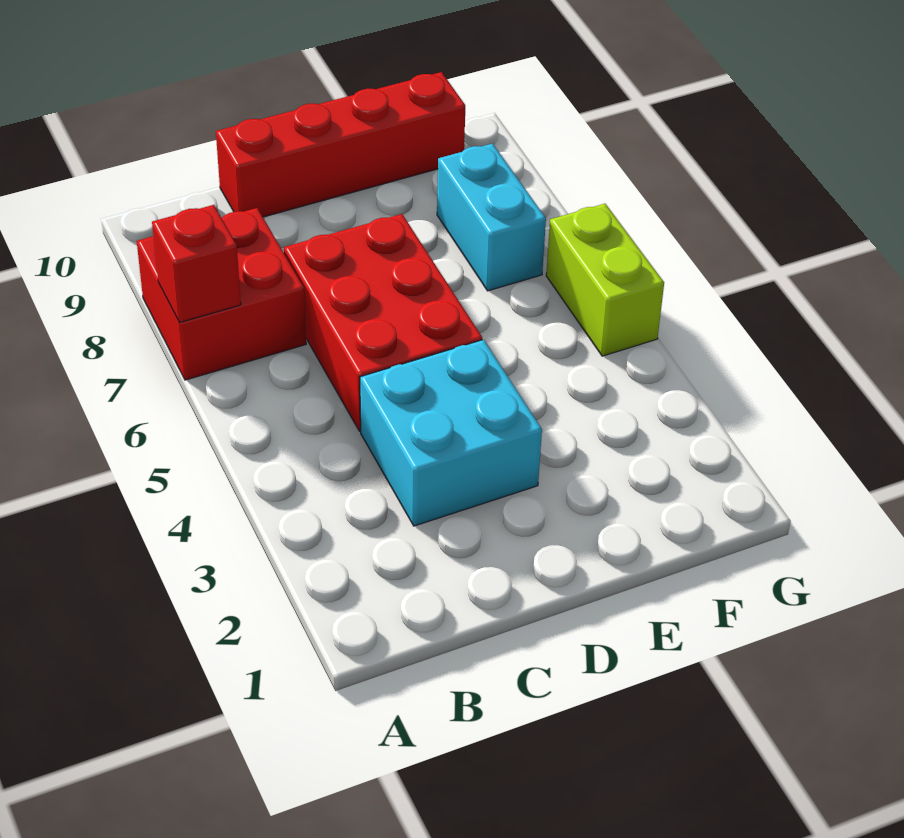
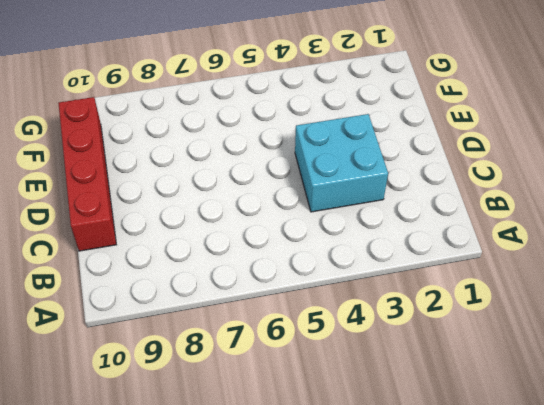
none -> red brick A7:B8 level 1
none -> red brick C5:D7 level 1

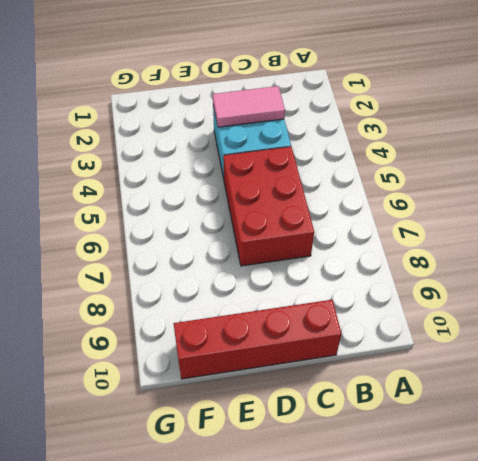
pink tile C3:D3 level 2 -> none
none -> red brick A7:B8 level 1
none -> cyan brick F7:F8 level 1

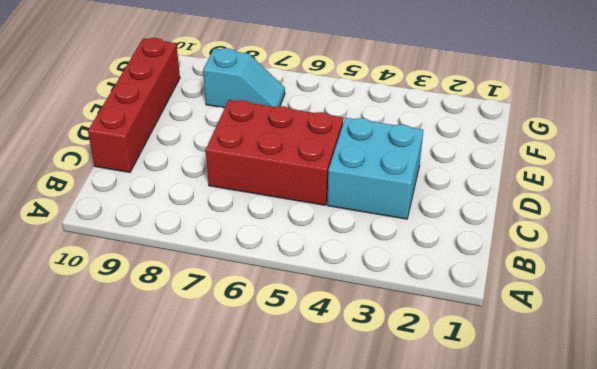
cyan slope F7:F8 level 1 top 8 -> cyan brick F7:F8 level 1
none -> red brick A7:B8 level 1
none -> lime brick G5:G6 level 1

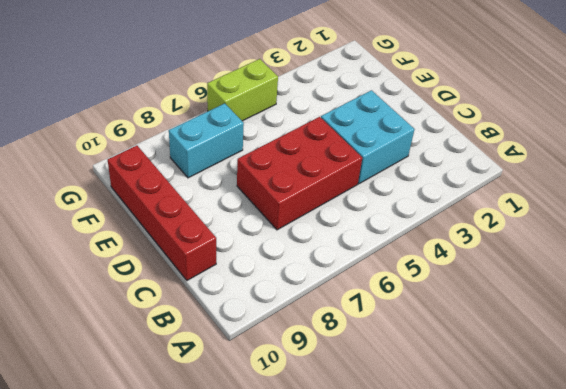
none -> red brick A7:B8 level 1
none -> red brick A7 level 2

